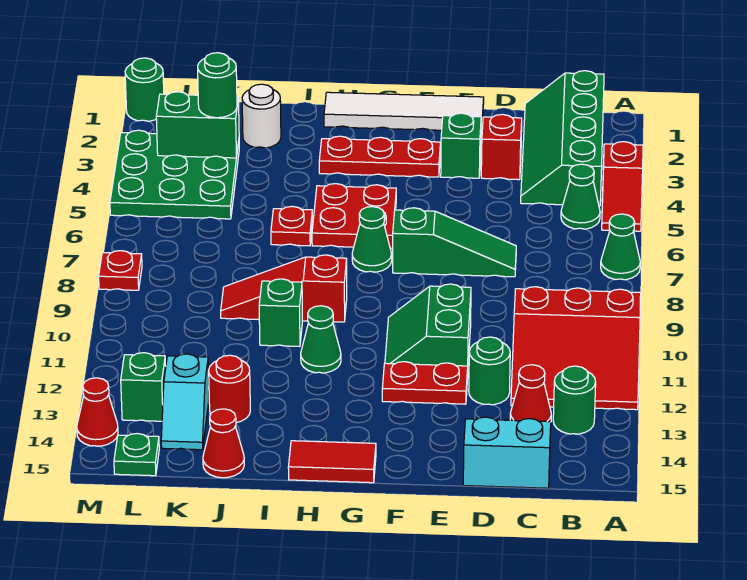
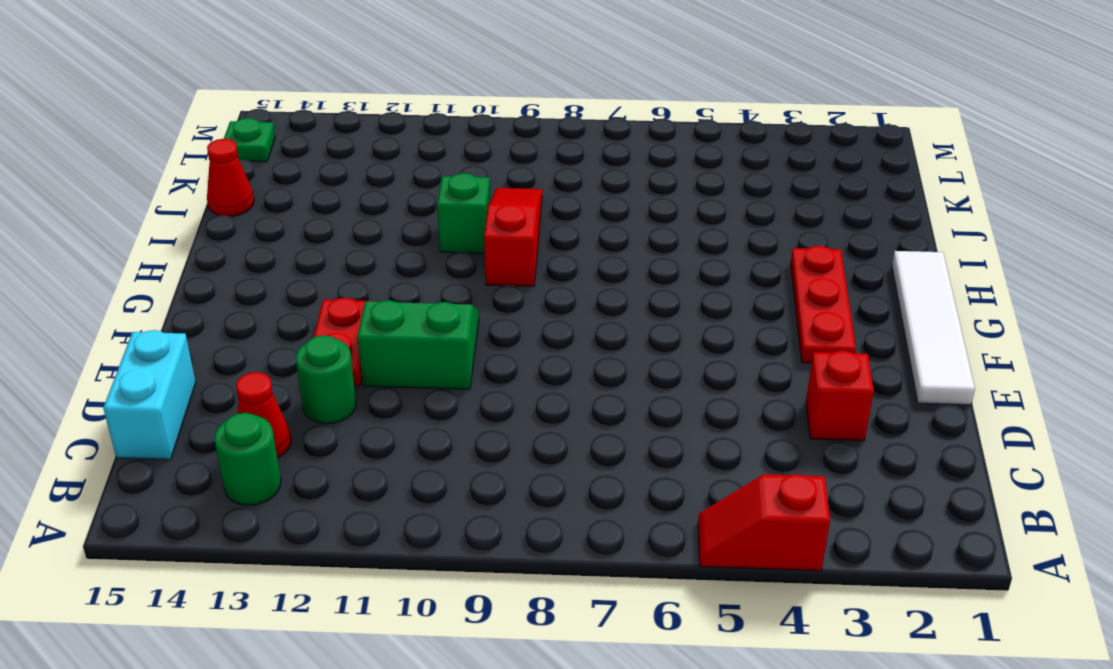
none -> green cone A7 level 1
none -> red slope A10:C12 level 1 top 10
none -> green slope B1:C4 level 1 top B
none -> green cone B5 level 1

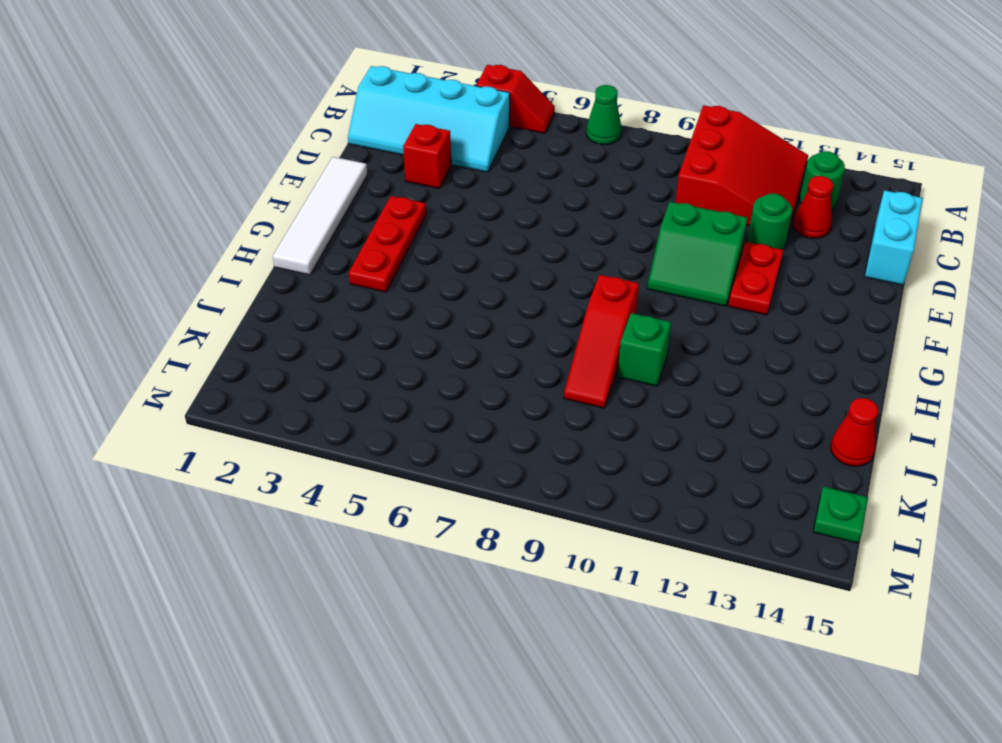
cyan slope B1:C4 level 1 top B -> green slope B1:C4 level 1 top B
none -> green cone B5 level 1
none -> green slope D7:F7 level 1 top F
none -> green brick E3 level 1
none -> red plate G5:H6 level 1

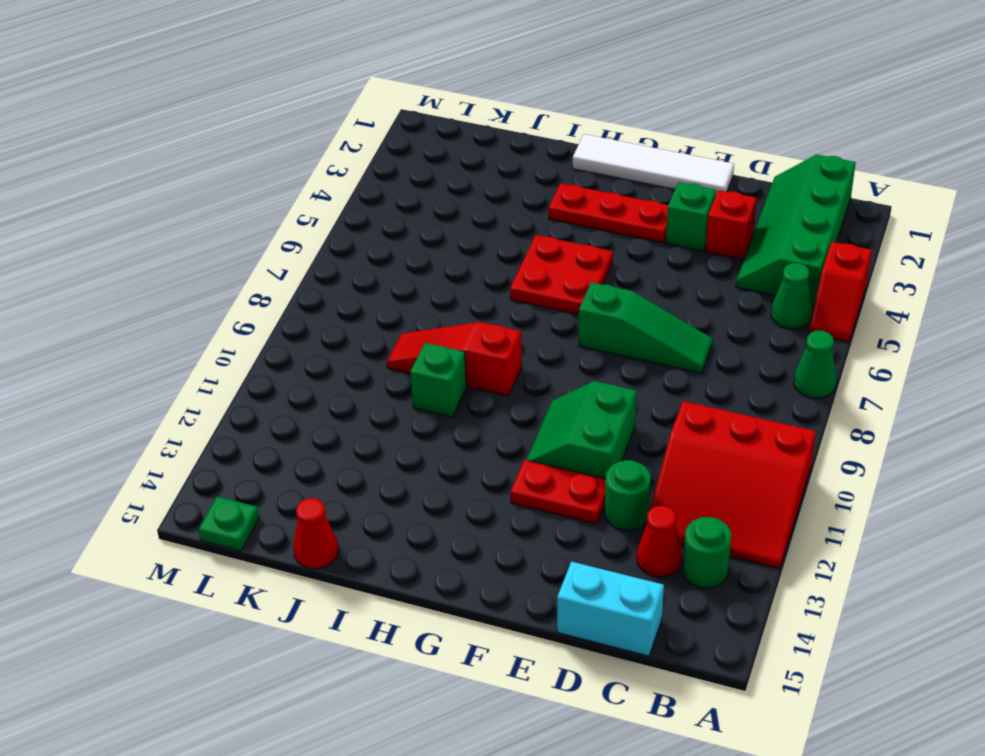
none -> green cone G7 level 1
none -> red tile G15:H15 level 1
none -> green cone H11 level 1
none -> red plate I6 level 1

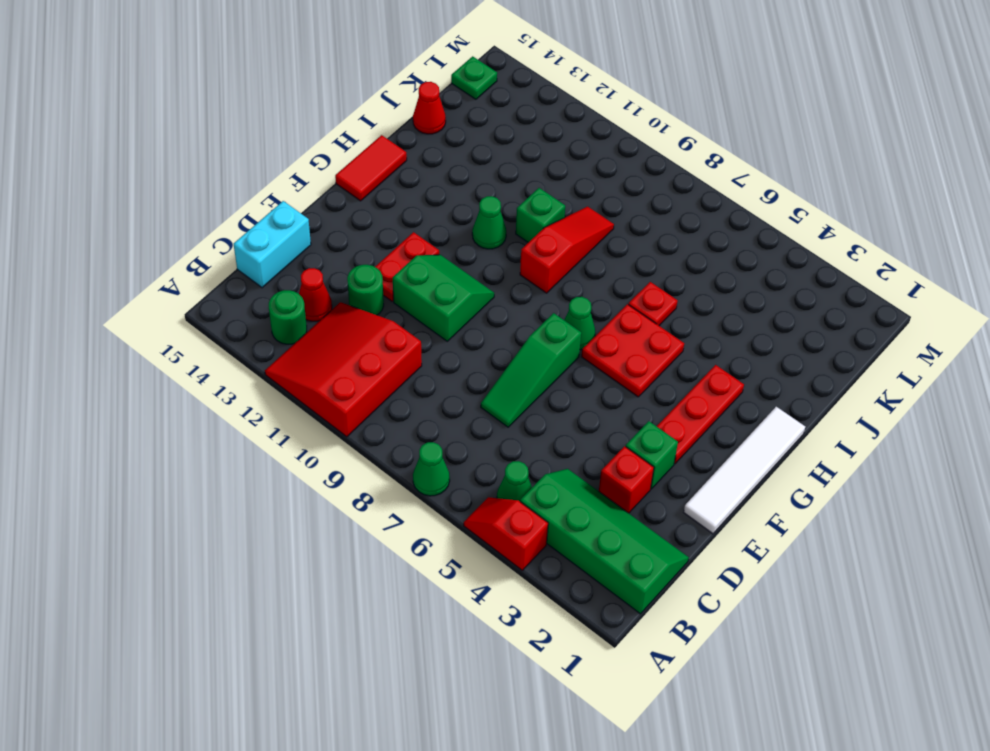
none -> white round brick J2 level 1
none -> red round brick J13 level 1
none -> green plate K3:M5 level 1
none -> cyan slope K13:K14 level 1 top 13

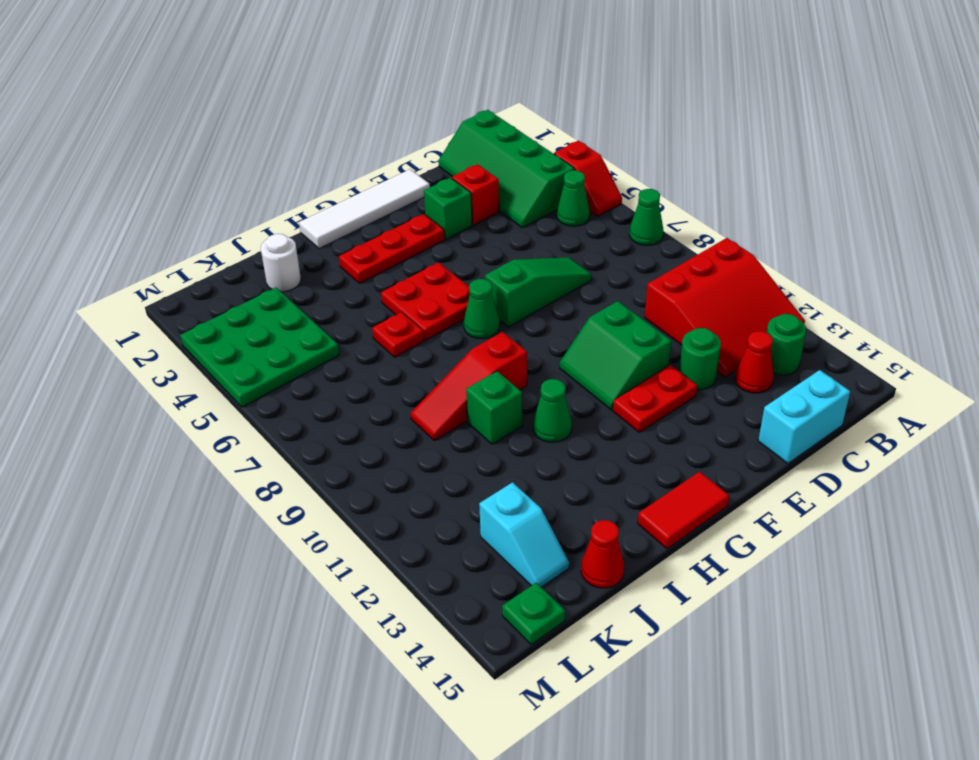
none -> red round brick J13 level 1
none -> green brick L13 level 1
none -> green round brick M1 level 1
none -> red plate M8 level 1

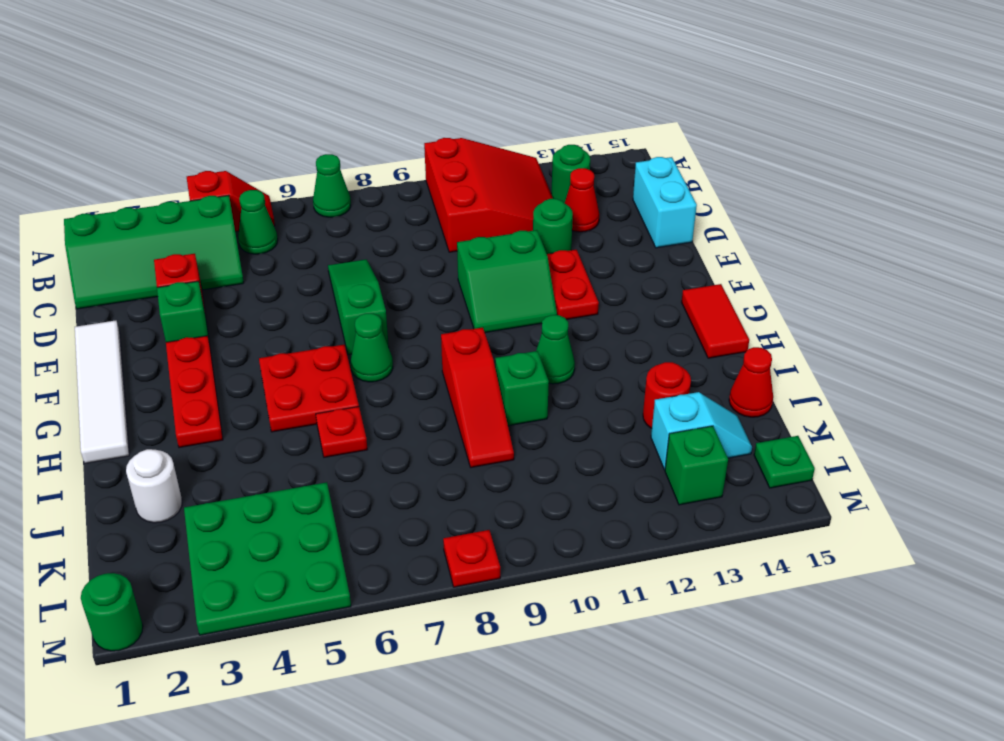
none -> red cone M14 level 1
none -> green brick K3:L3 level 2
none -> green round brick K3 level 3

